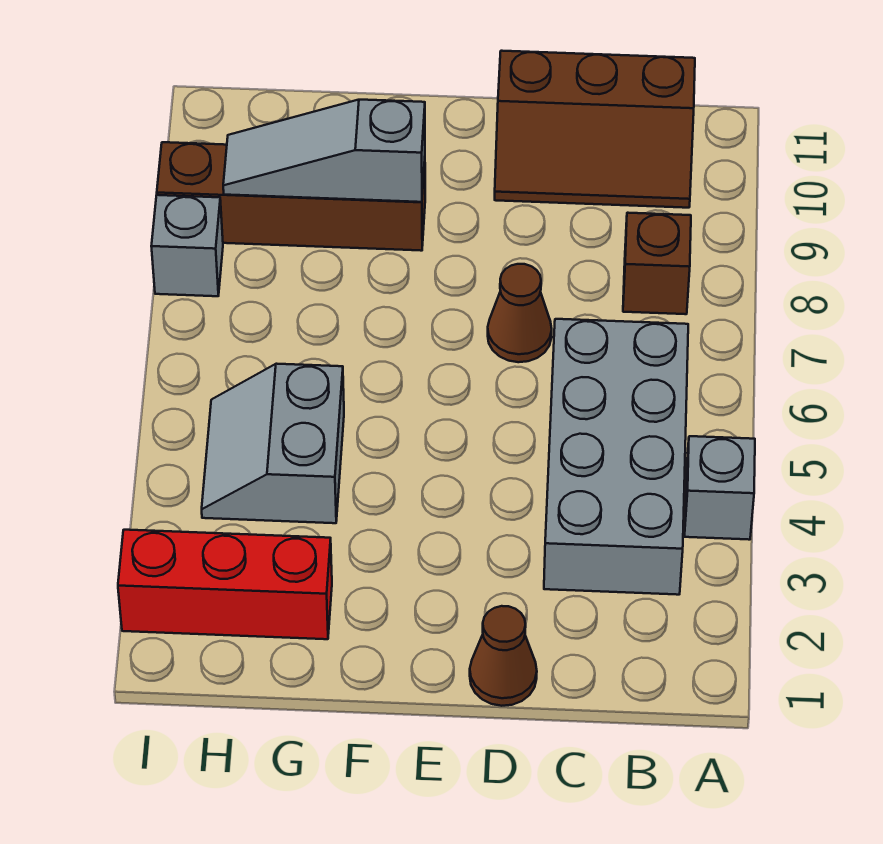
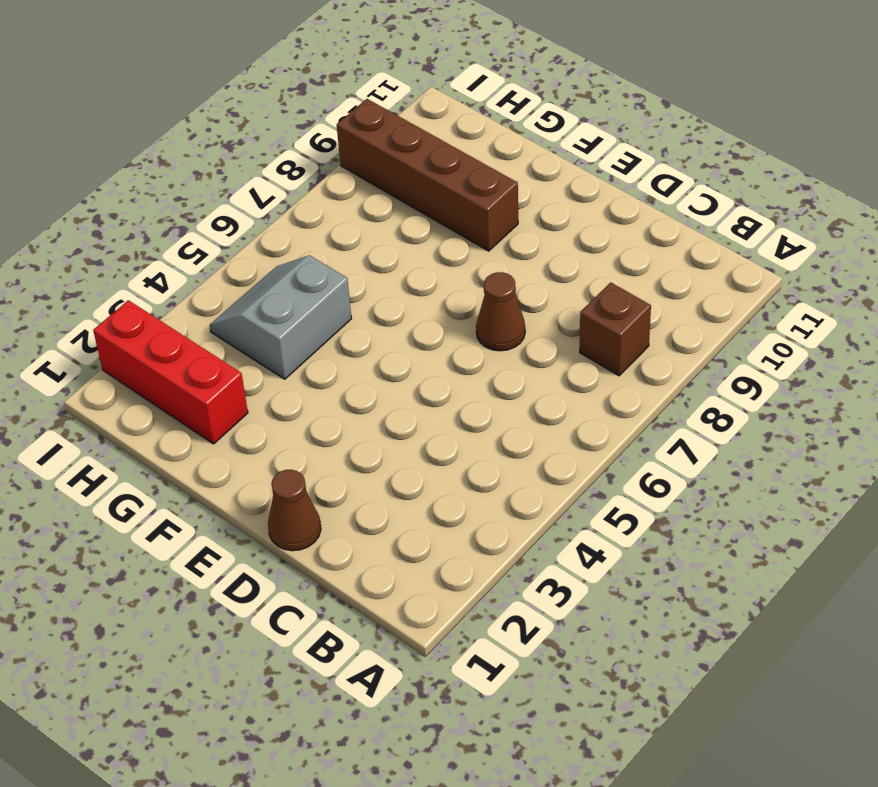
none -> grey brick A4 level 1
none -> grey brick B3:C6 level 1

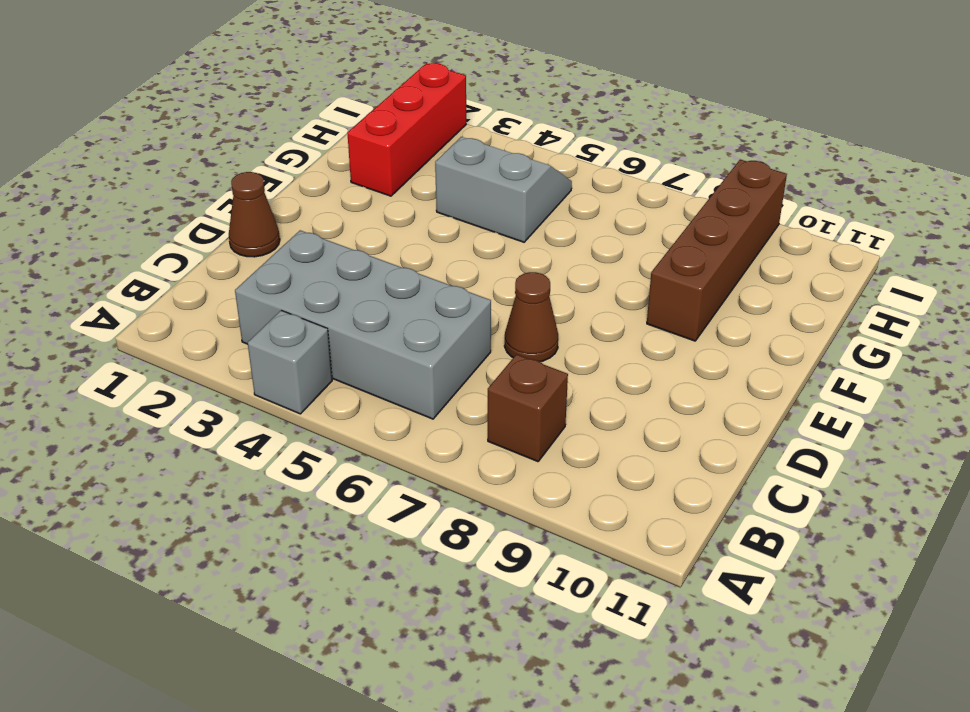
none -> brown slope B10:D11 level 1 top 11
none -> grey brick I8 level 1

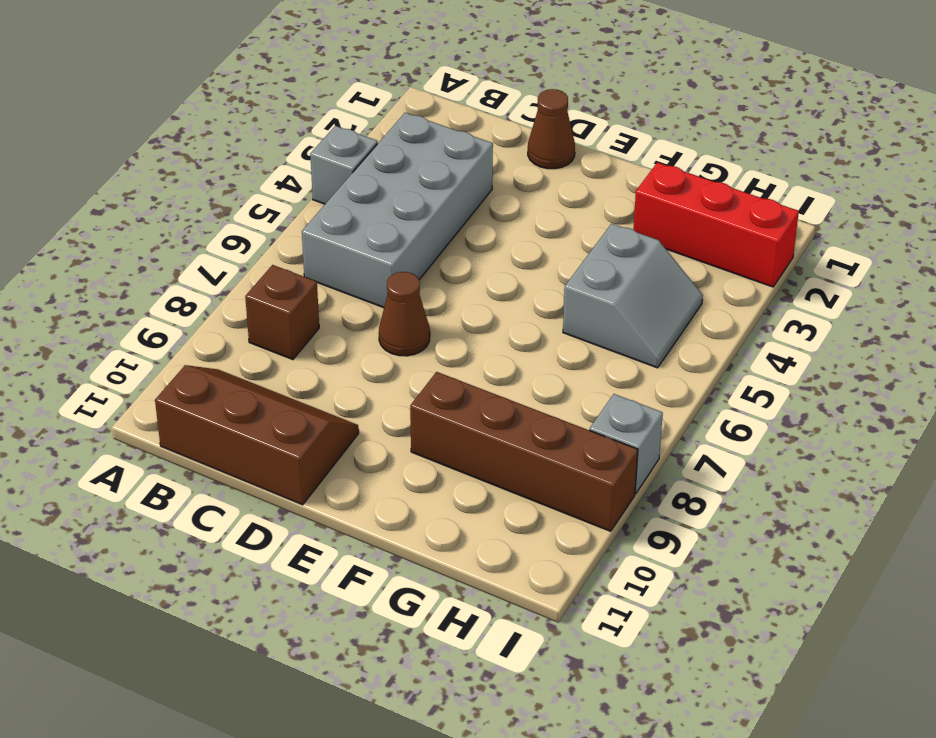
none -> grey slope F9:H9 level 2 top F

